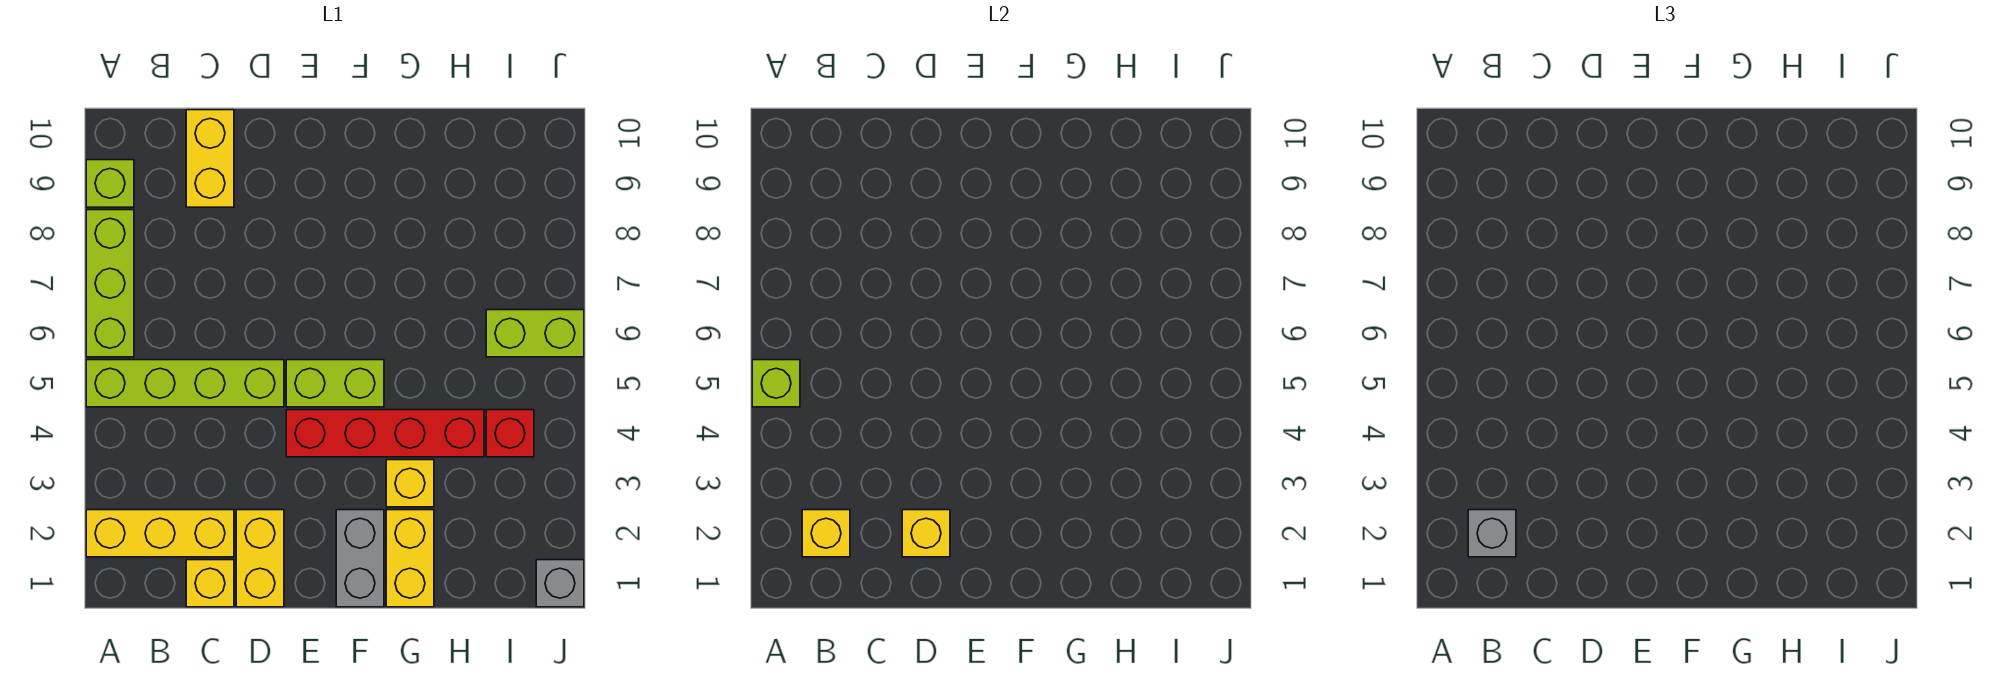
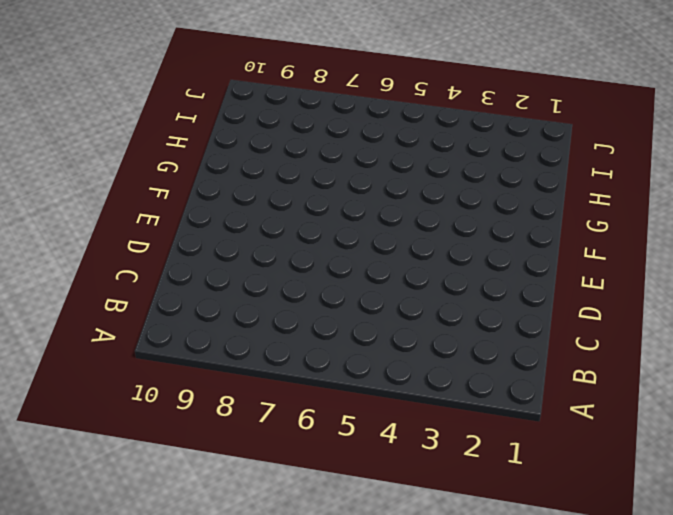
none -> yellow brick A2:C2 level 1
none -> lime brick A5:D5 level 1
none -> lime brick A6:A8 level 1

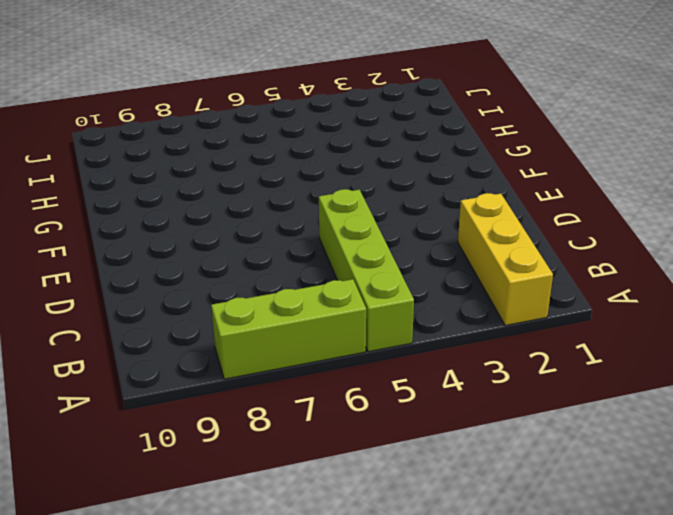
none -> lime brick A9 level 1
none -> yellow brick C1 level 1
none -> yellow brick C9:C10 level 1

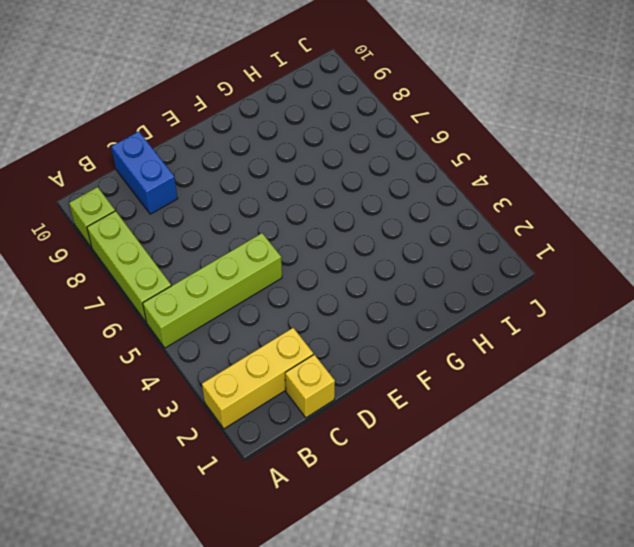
blue brick C9:C10 level 1 -> yellow brick C9:C10 level 1
none -> yellow brick D1:D2 level 1
none -> red brick E4:H4 level 1
none -> lime brick E5:F5 level 1

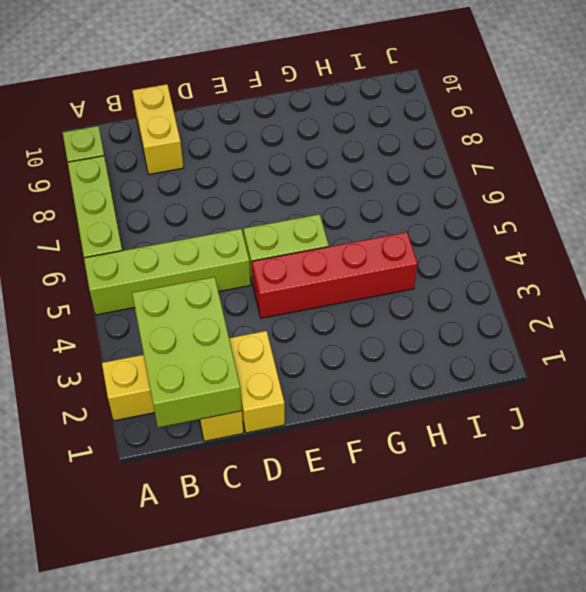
lime brick B1:C3 level 2 -> yellow brick B2 level 2
none -> grey brick F1:F2 level 1
none -> yellow brick G1:G2 level 1
none -> yellow brick G3 level 1

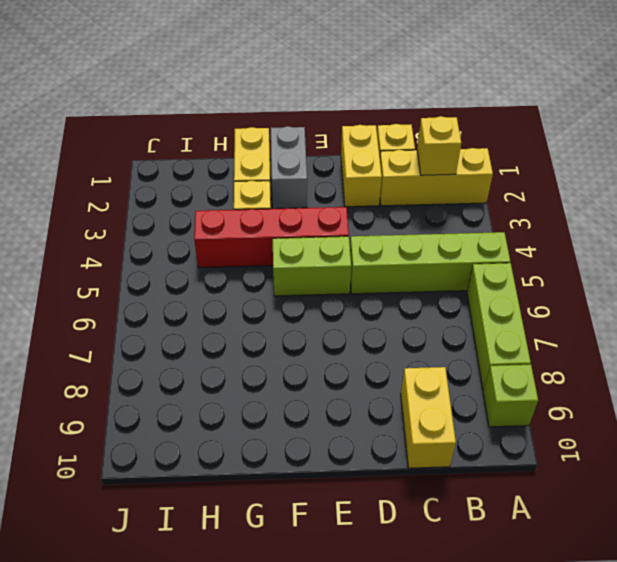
none -> red brick I4 level 1
none -> lime brick I6:J6 level 1
none -> grey brick J1 level 1

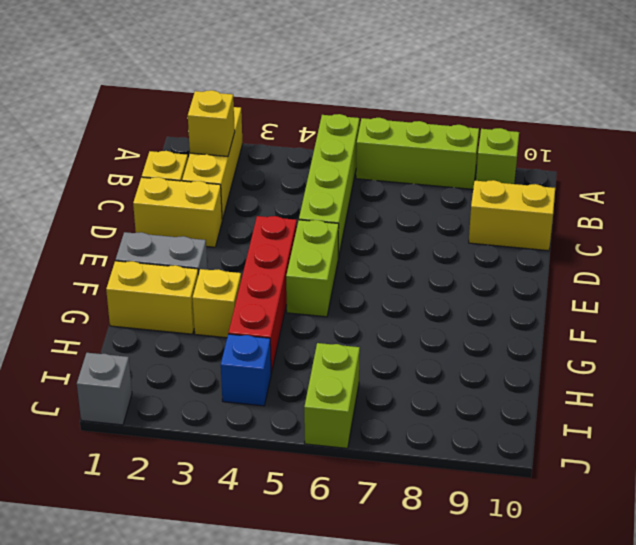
blue brick I4 level 1 -> red brick I4 level 1
none -> lime brick A5 level 2
none -> yellow brick D2 level 2
none -> grey brick B2 level 3

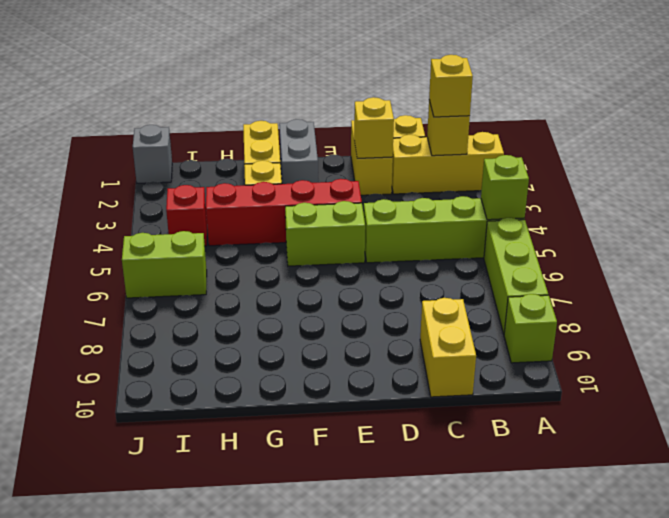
yellow brick B2 level 3 -> grey brick B2 level 3

